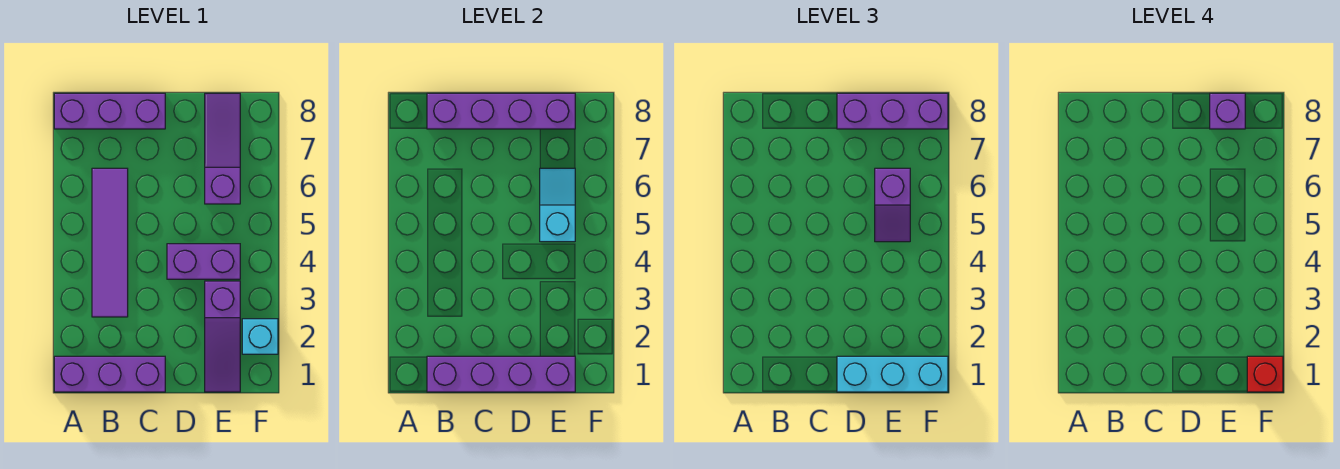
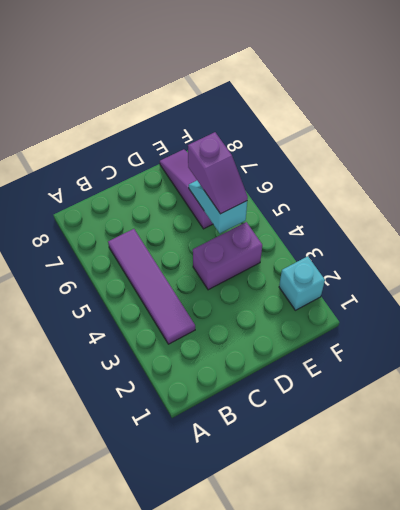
none -> purple brick A1:C1 level 1
none -> purple brick A8:C8 level 1
none -> purple slope E1:E3 level 1 top 3

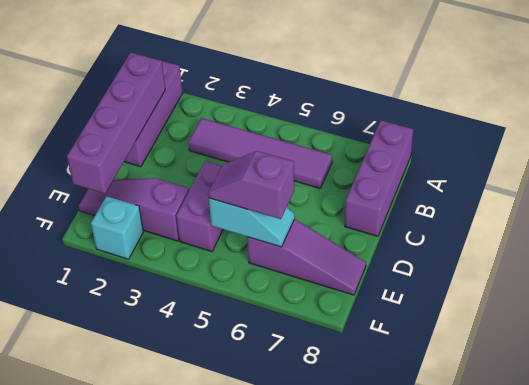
none -> purple brick B8:E8 level 2
none -> cyan brick D1:F1 level 3
none -> purple brick D8:F8 level 3

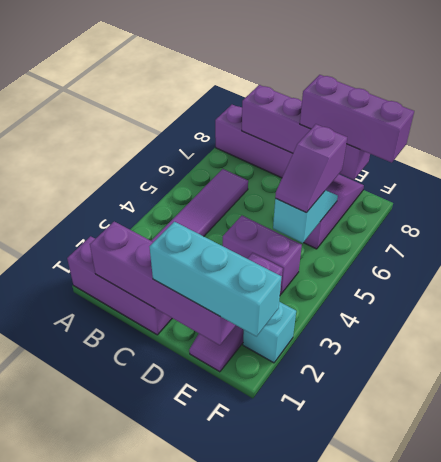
none -> purple brick E8 level 4
none -> red brick F1 level 4

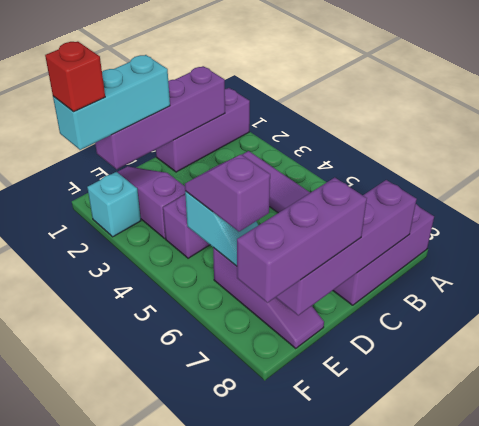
none -> purple brick E8 level 4

